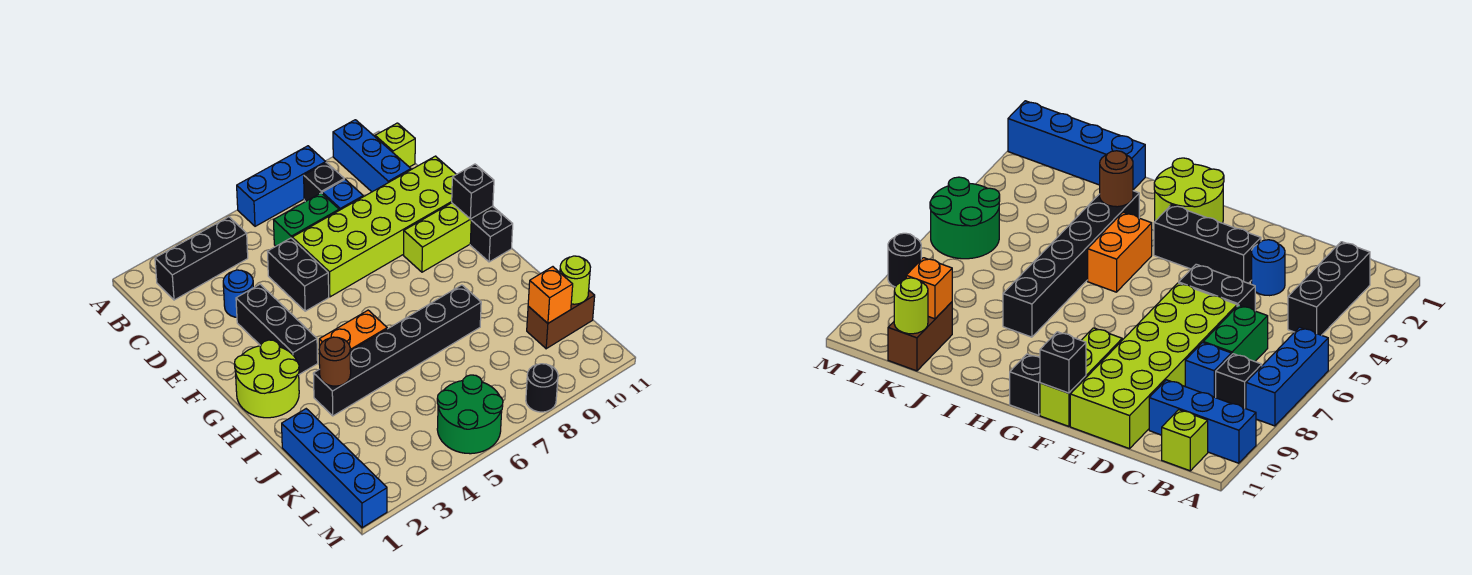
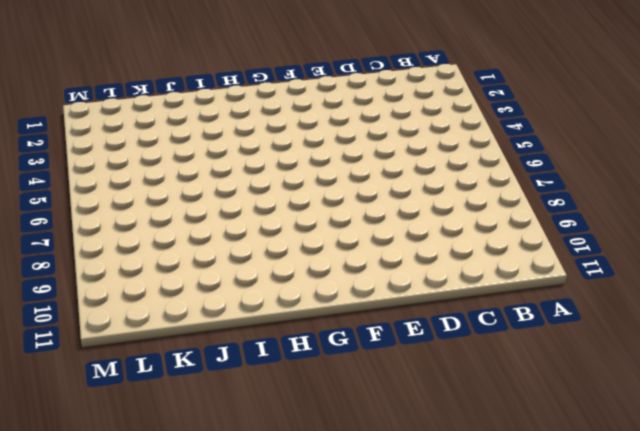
none -> blue brick A6:A8 level 1
none -> blue brick A10:C10 level 1
none -> black brick B2:B4 level 1

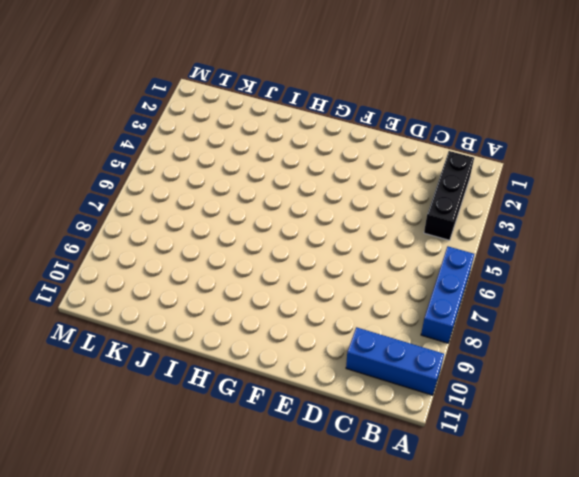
none -> black brick B8 level 1
none -> lime brick B11 level 1
none -> green brick C6:C7 level 1

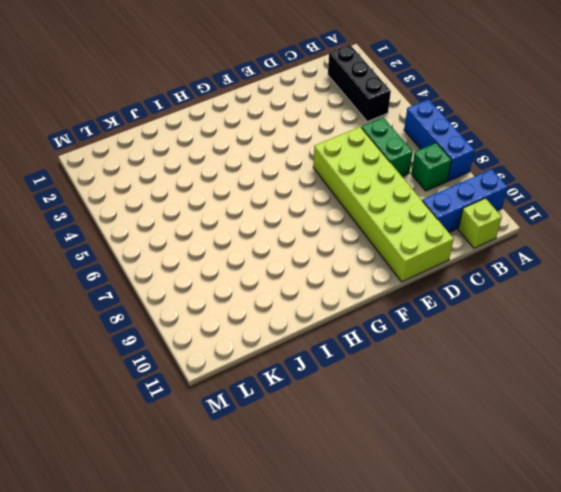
green brick B8 level 1 -> black brick B8 level 1
none -> blue brick C8 level 1
none -> blue round brick D3 level 1
none -> black brick D5:E5 level 1

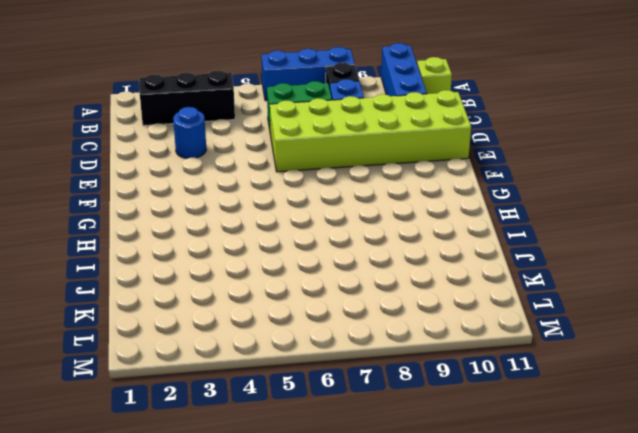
none -> black brick D5:E5 level 1
none -> black brick E3:G3 level 1
none -> lime brick F9:F11 level 1

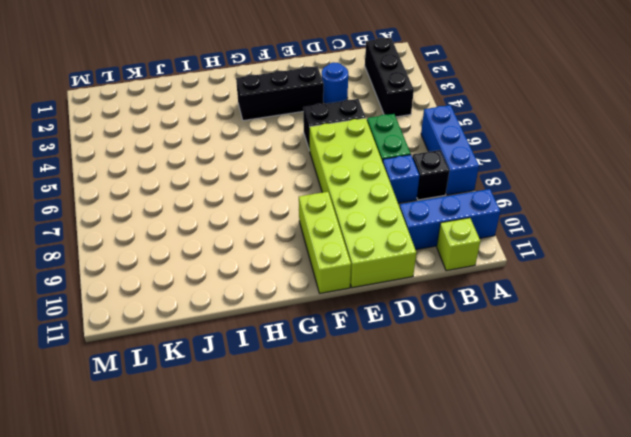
none -> lime round brick G1:H2 level 1
none -> black brick G11 level 1
none -> orange brick H4:H5 level 1

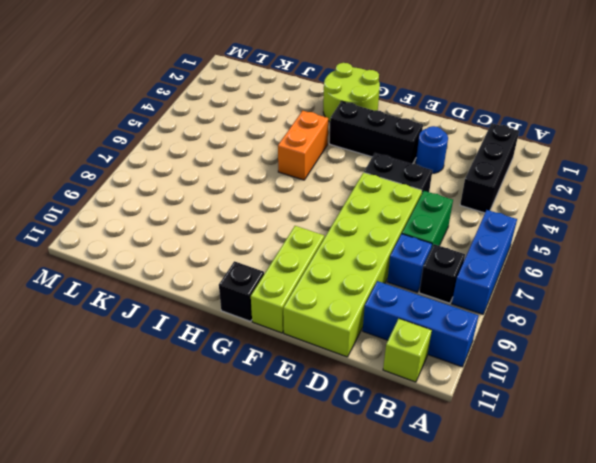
none -> black brick I3:I8 level 1
none -> blue brick J1:M1 level 1
none -> brown brick K10:K11 level 1

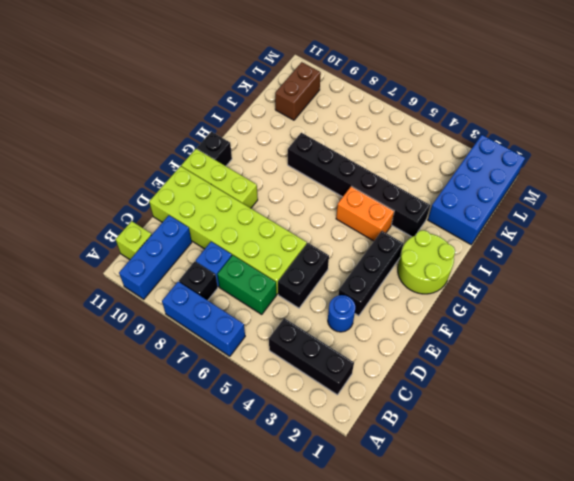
blue brick J1:M2 level 1 -> blue brick J1:M1 level 1
brown brick K10:L10 level 1 -> brown brick K10:K11 level 1
none -> green round brick L5:M6 level 1
none -> black round brick M8 level 1
none -> black brick F11 level 2

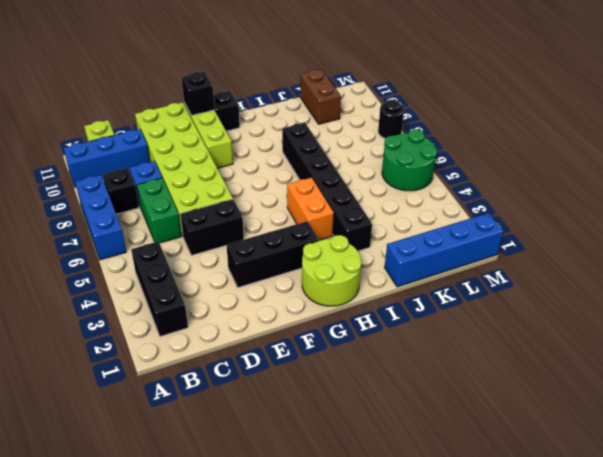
none -> blue round brick D3 level 1
none -> brown round brick I3 level 2
none -> orange brick K10 level 2

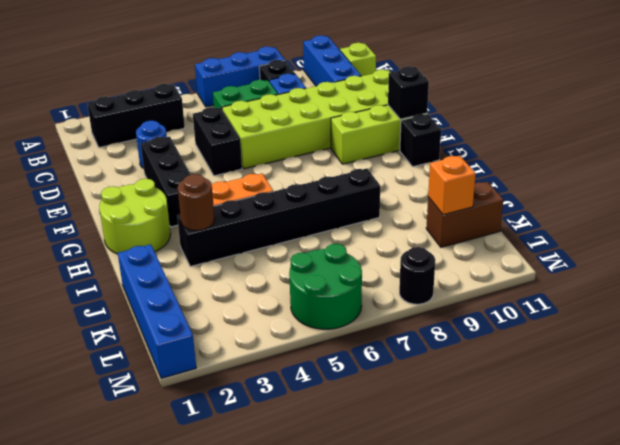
none -> lime round brick K11 level 2

